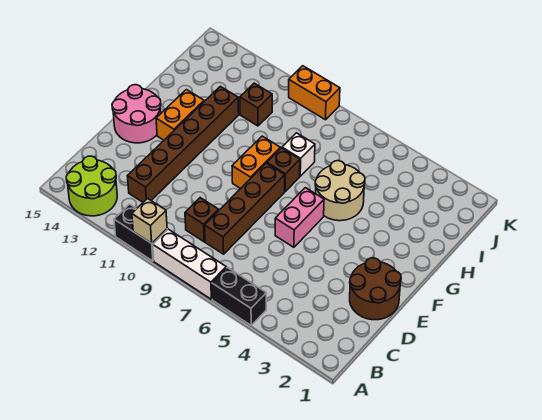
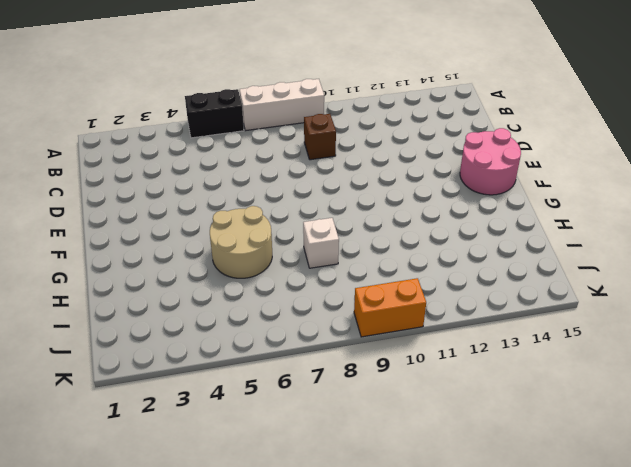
none -> black brick A10:A11 level 1
none -> lime round brick A13:B14 level 1
none -> brown brick C8:F8 level 1

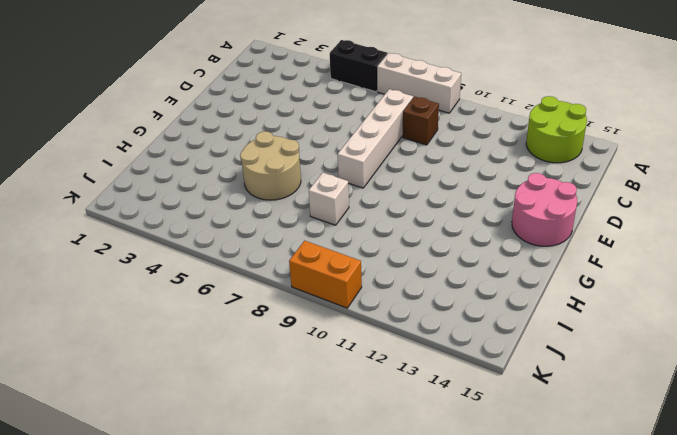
white brick C8:F8 level 1 -> brown brick C8:F8 level 1
none -> black brick A10:A11 level 1
none -> brown brick C12:H12 level 1
none -> brown round brick D1:E2 level 1

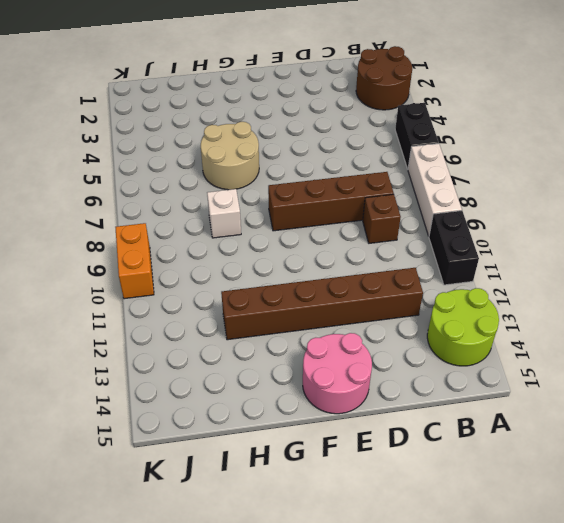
brown round brick A2:B3 level 1 -> brown round brick D1:E2 level 1
none -> pink brick E6:F6 level 1
none -> orange brick F9:G9 level 1
none -> orange brick F13:G13 level 1

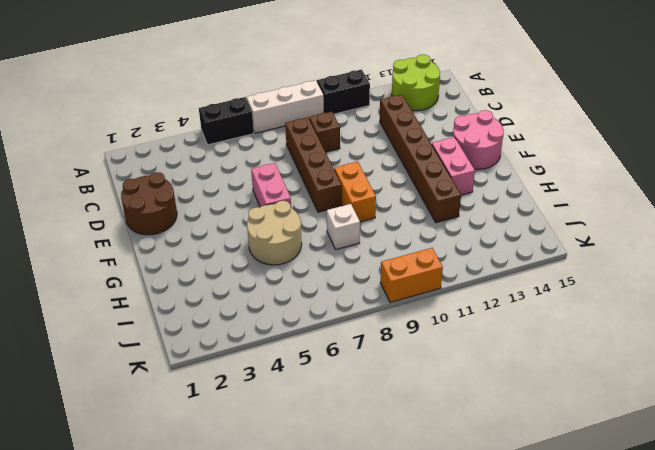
pink brick F13:G13 level 1 -> orange brick F13:G13 level 1
none -> brown brick G8 level 1
none -> brown brick I11 level 1
none -> tan brick A10 level 2

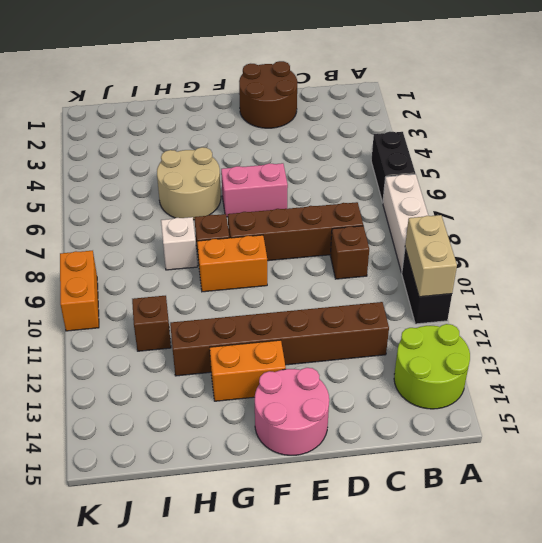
tan brick A10:A11 level 2 -> tan brick A10 level 2

